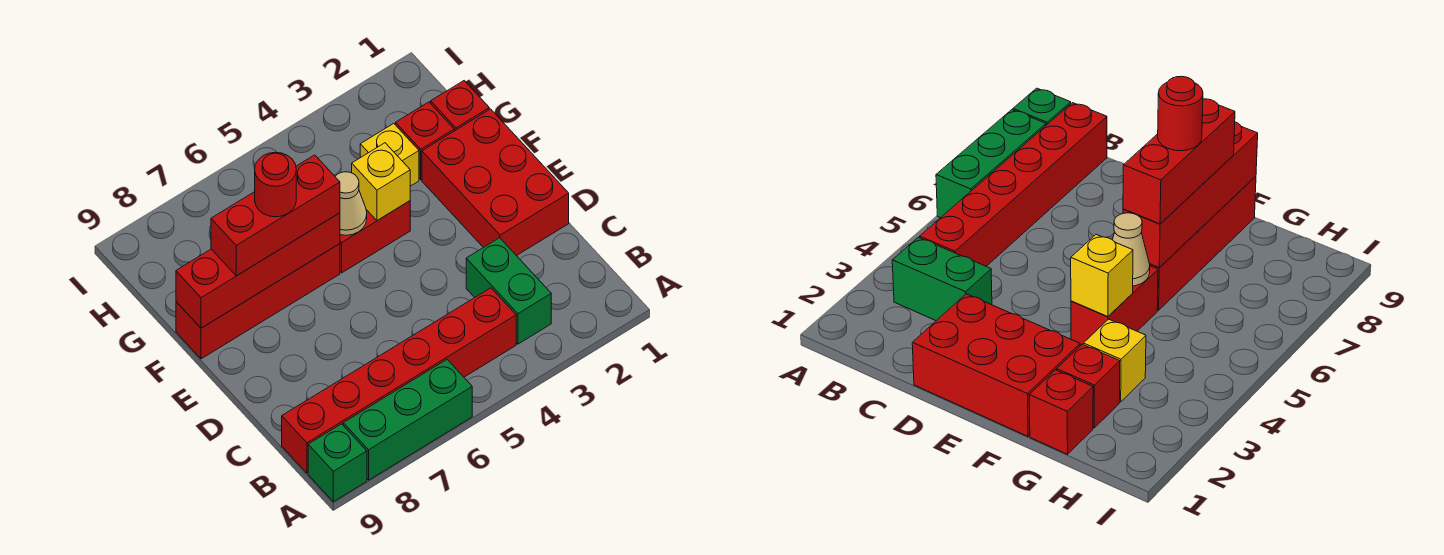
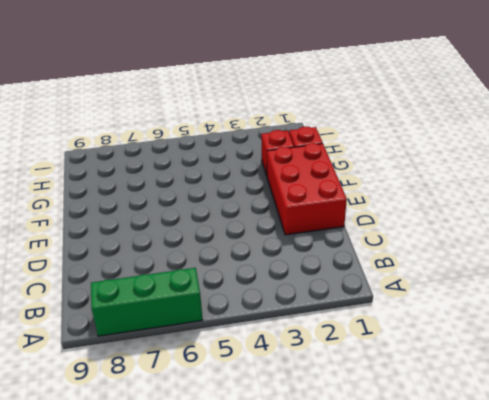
none -> green brick A9 level 1
none -> green brick B3:C3 level 1
none -> red brick B4:B9 level 1

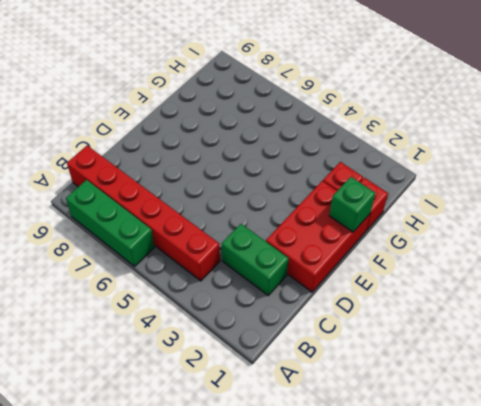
green brick C2:C3 level 1 -> green brick B3:C3 level 1
green brick F1 level 2 -> green brick A9 level 1
none -> red brick F4:F5 level 1
none -> red brick F6:F9 level 1
none -> yellow brick G3 level 1

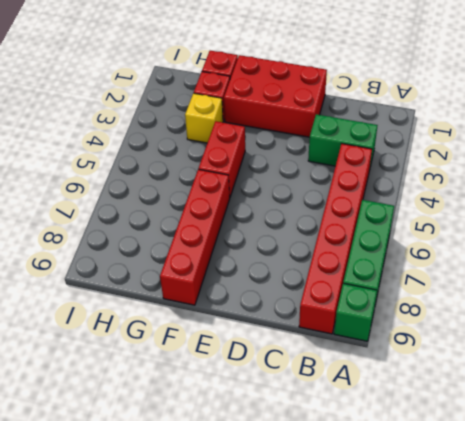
none -> yellow brick F4 level 2
none -> tan cone F5 level 2
none -> red brick F6:F9 level 2

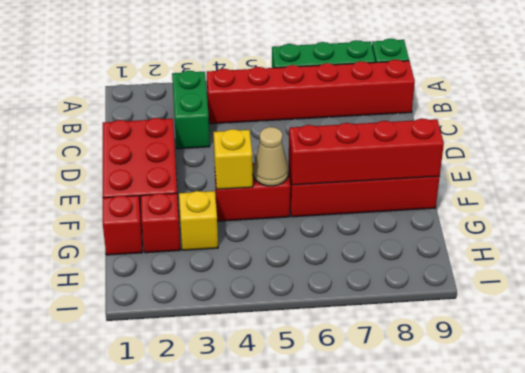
none -> red brick F6:F8 level 3
none -> red round brick F7 level 4

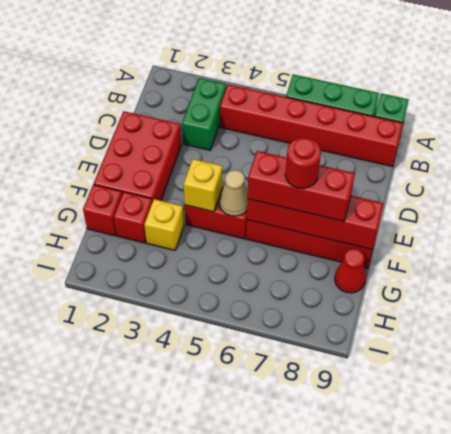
red cone G9 level 1 -> none

